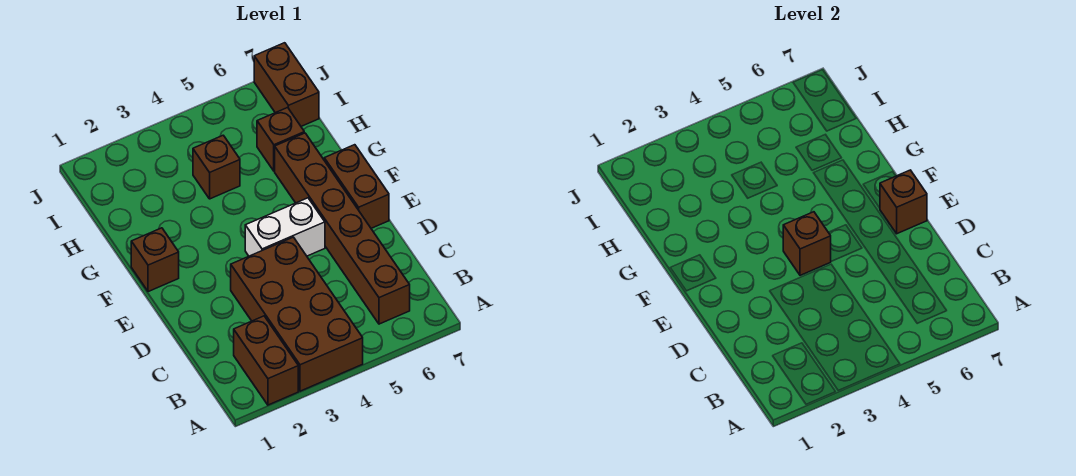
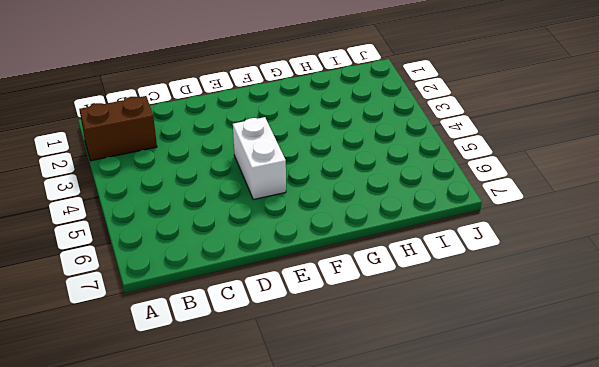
none -> brown brick A3:D4 level 1
none -> brown brick B6:G6 level 1

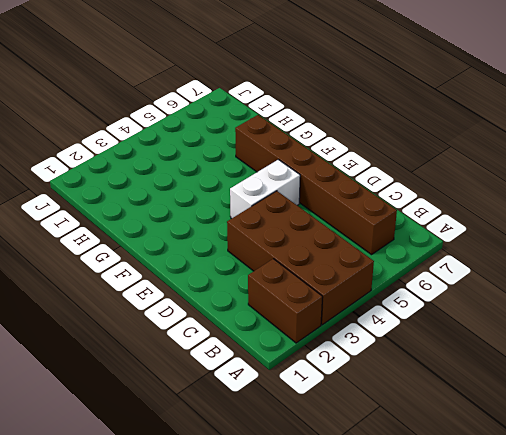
none -> brown brick E7:F7 level 1
none -> brown brick F1 level 1

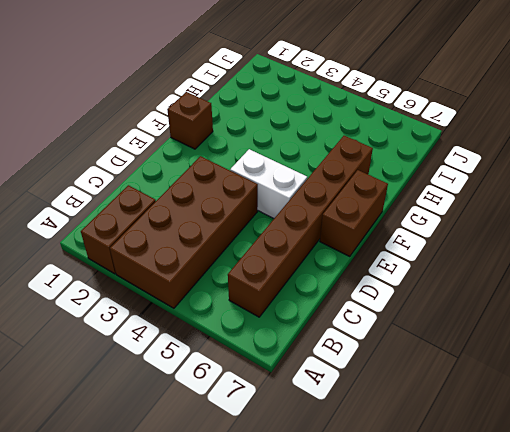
none -> brown brick H4 level 1
none -> brown brick H6 level 1

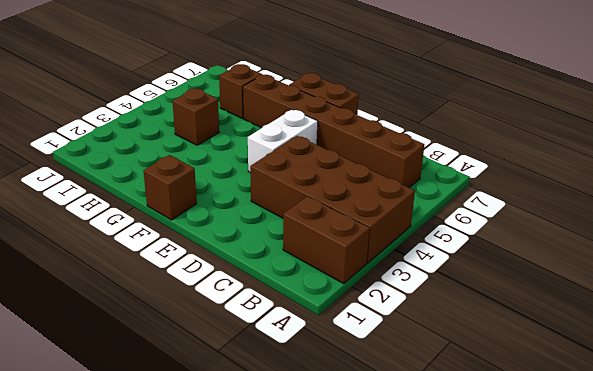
none -> brown brick I7:J7 level 1
none -> brown brick E4 level 2

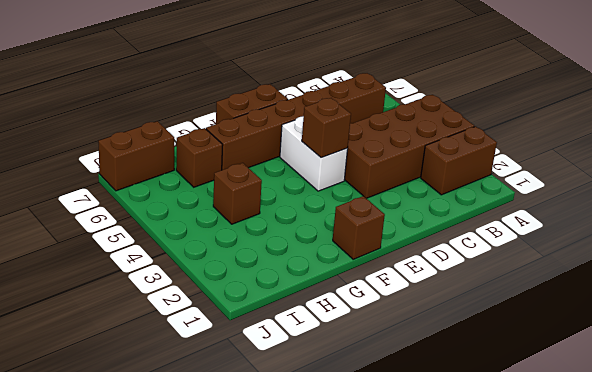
none -> brown brick E7 level 2

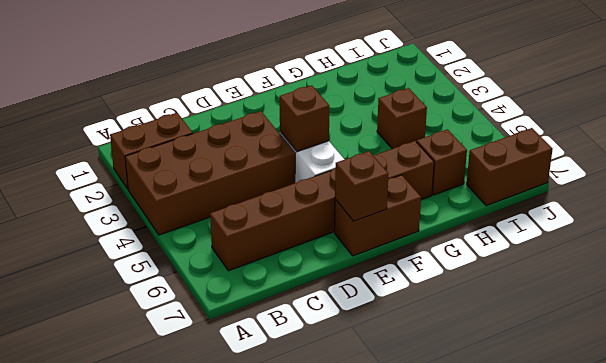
none -> brown brick F1 level 1

